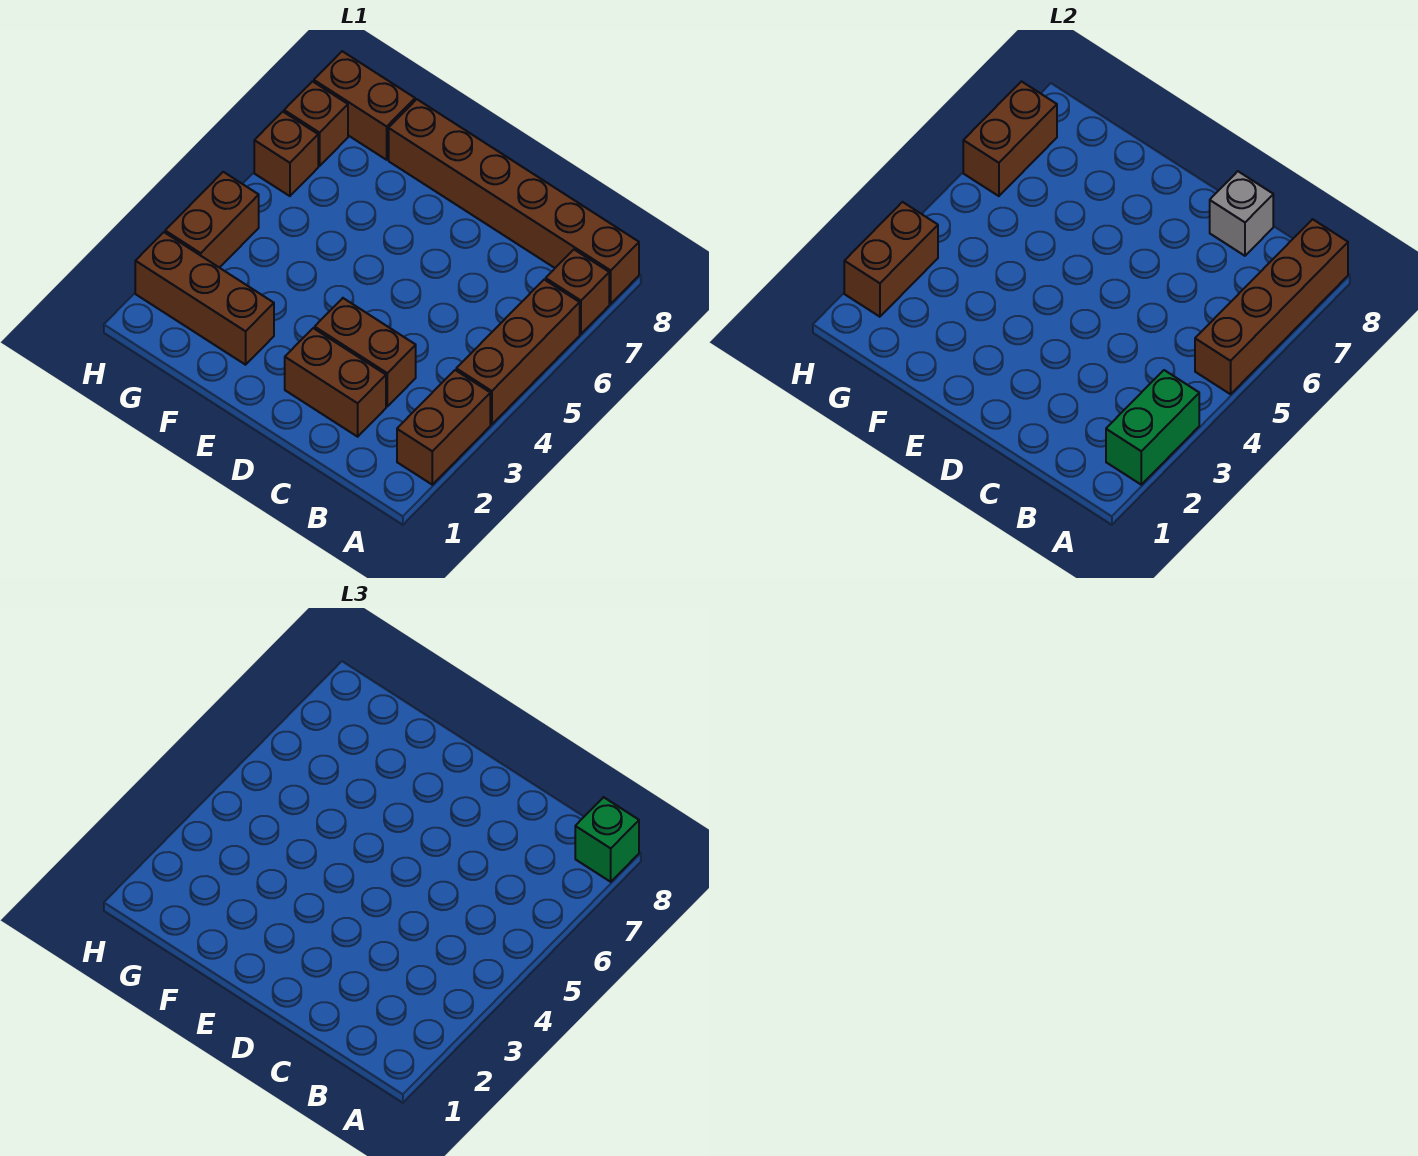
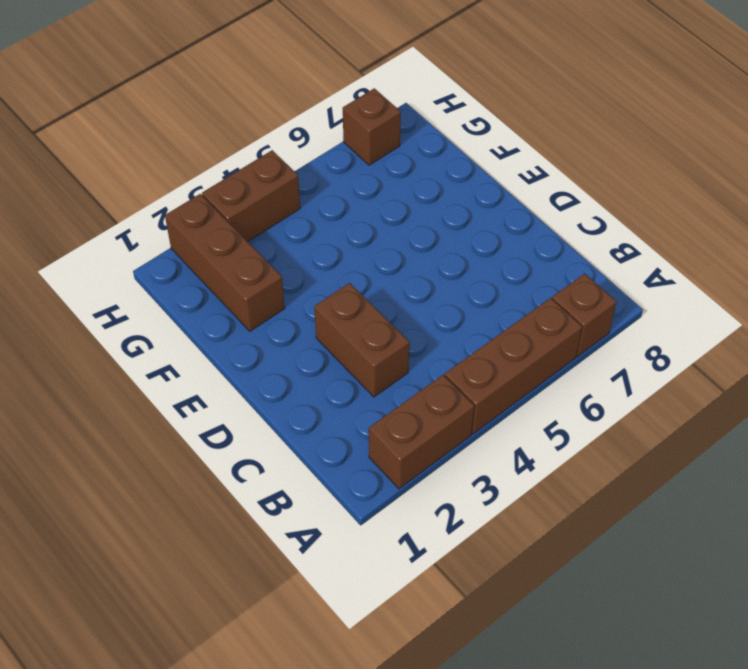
none -> brown brick A8:F8 level 1
none -> brown brick C2:D2 level 1
none -> brown brick G8:H8 level 1

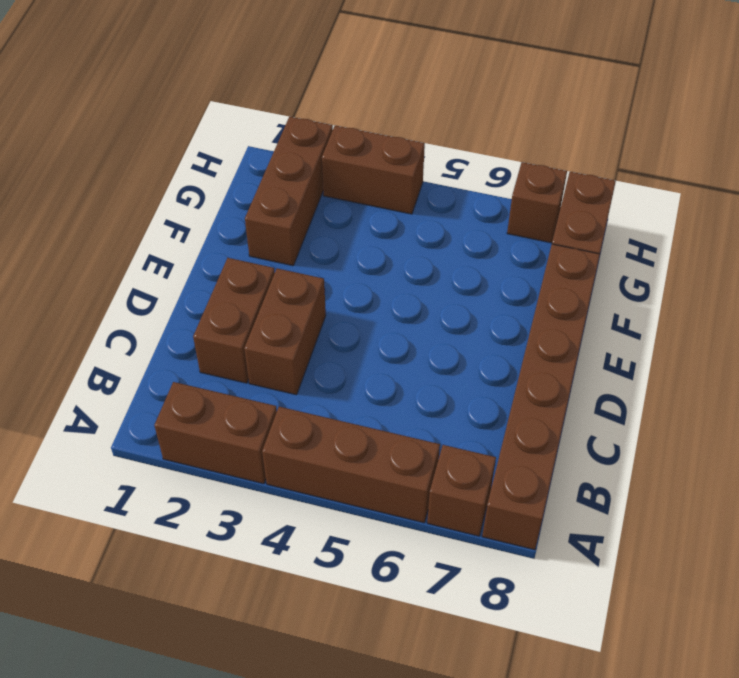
none -> brown brick H6 level 1
none -> green brick A2:A3 level 2
none -> brown brick A5:A8 level 2

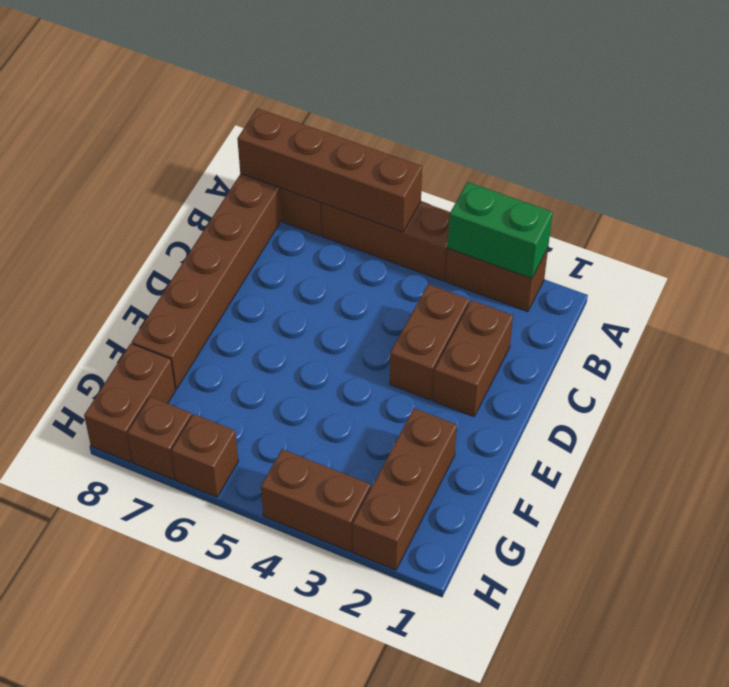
none -> grey brick C8 level 2
none -> brown brick H2:H3 level 2
none -> brown brick H6:H7 level 2

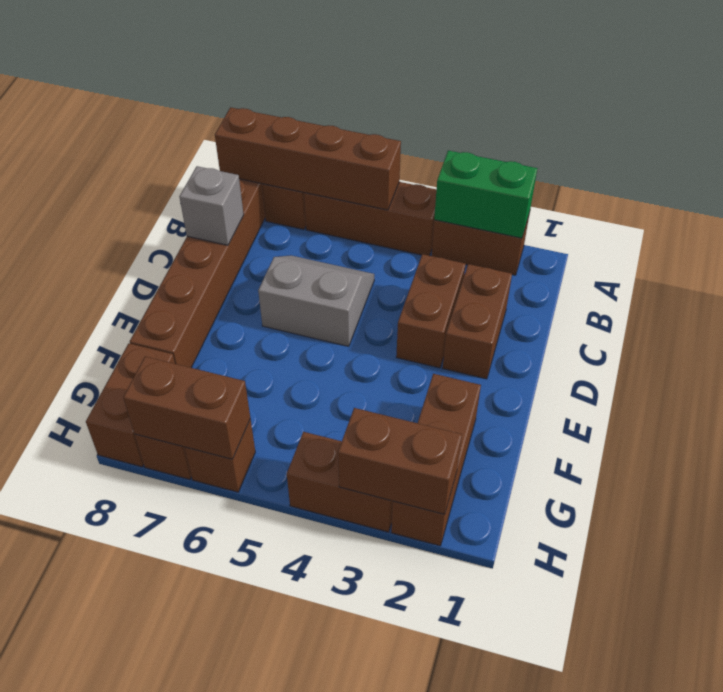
grey slope C5:D6 level 1 top D -> none
none -> green brick A8 level 3

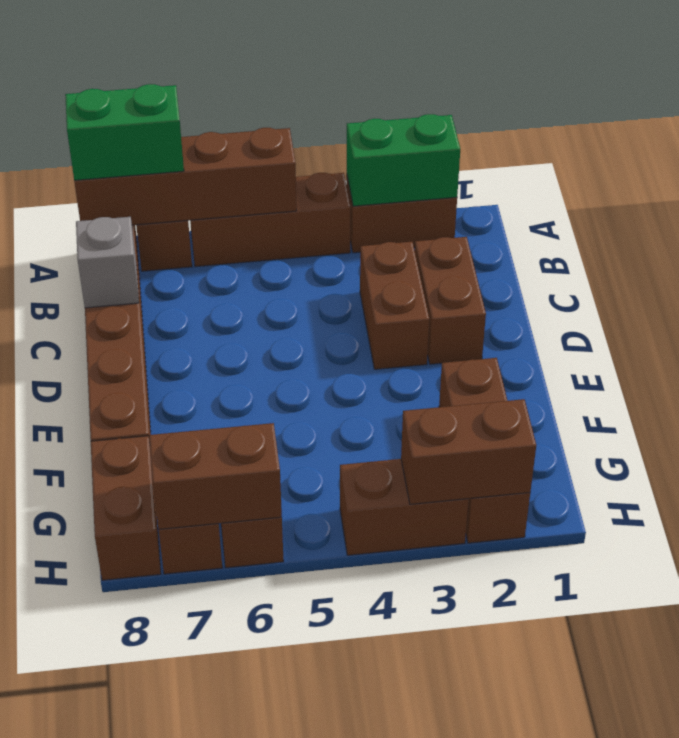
green brick A7:A8 level 3 -> green brick A8 level 3

